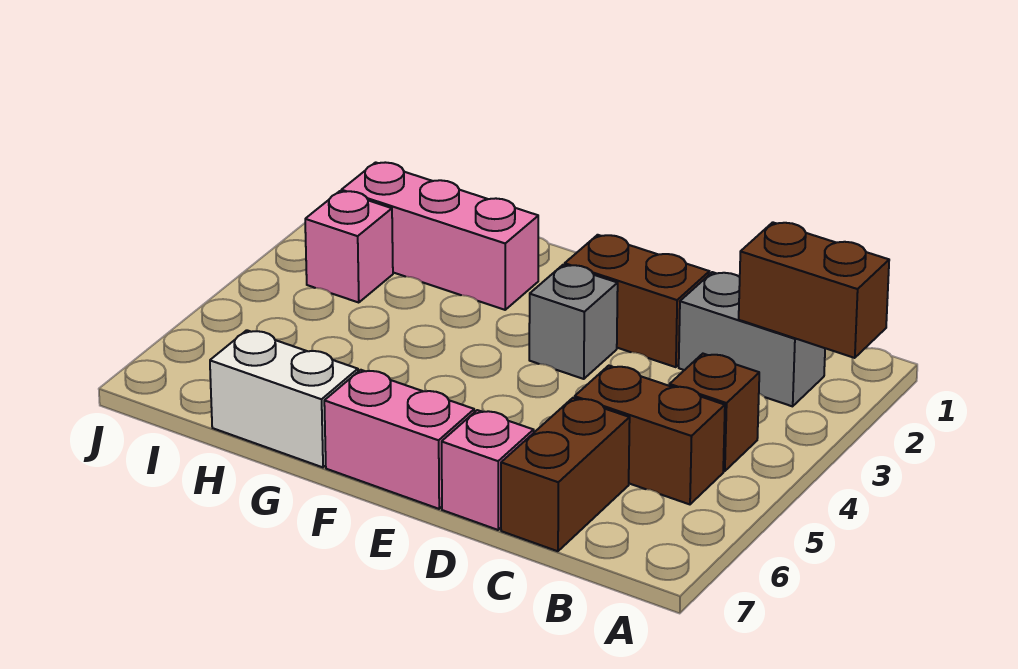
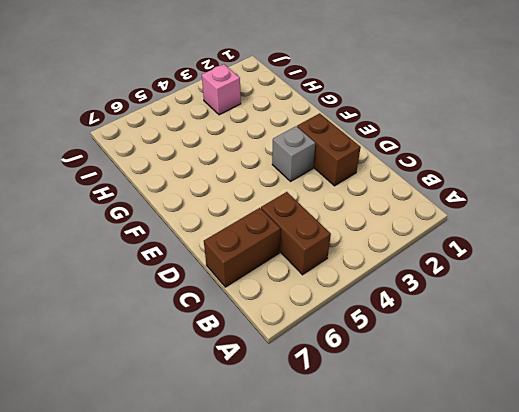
none -> grey brick B2:C2 level 1
none -> brown brick B4 level 1
none -> pink brick D7 level 1

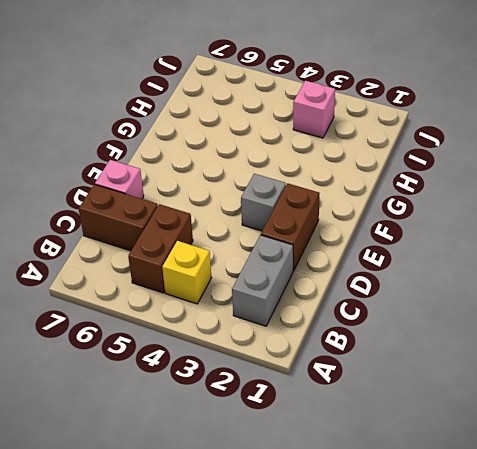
yellow brick B4 level 1 -> brown brick B4 level 1
none -> pink brick E7:F7 level 1
none -> pink brick G2:I2 level 1
none -> white brick G7:H7 level 1

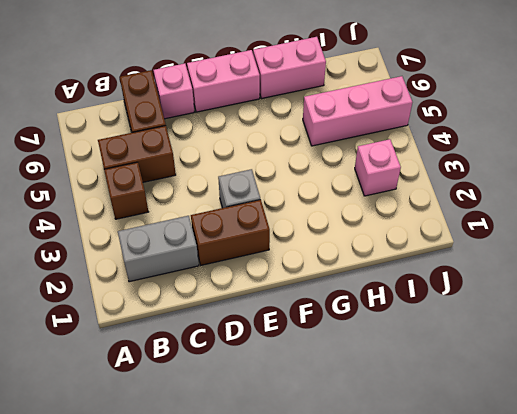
pink brick G7:H7 level 1 -> white brick G7:H7 level 1
pink brick H5:J5 level 1 -> pink brick G2:I2 level 1
none -> brown brick A2:B2 level 2

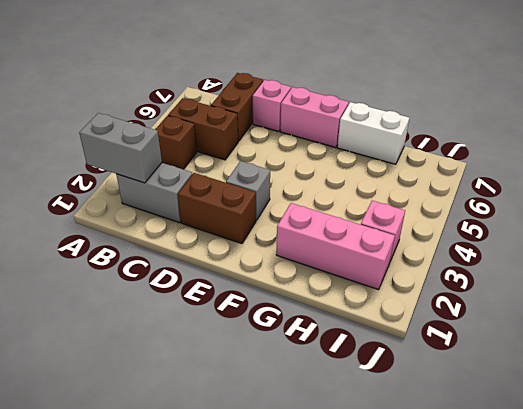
grey brick A2:B2 level 2 -> brown brick A2:B2 level 2

